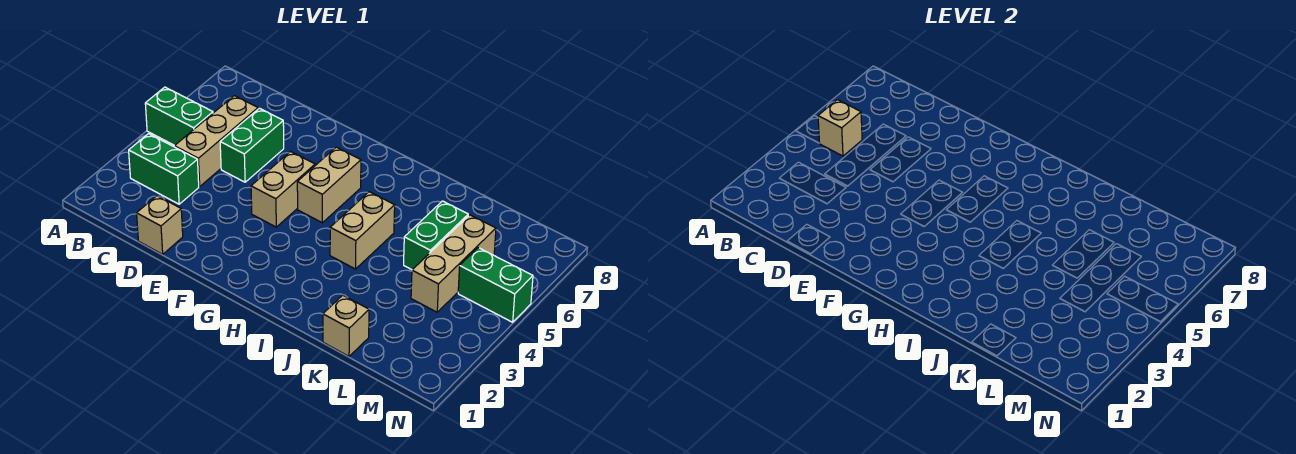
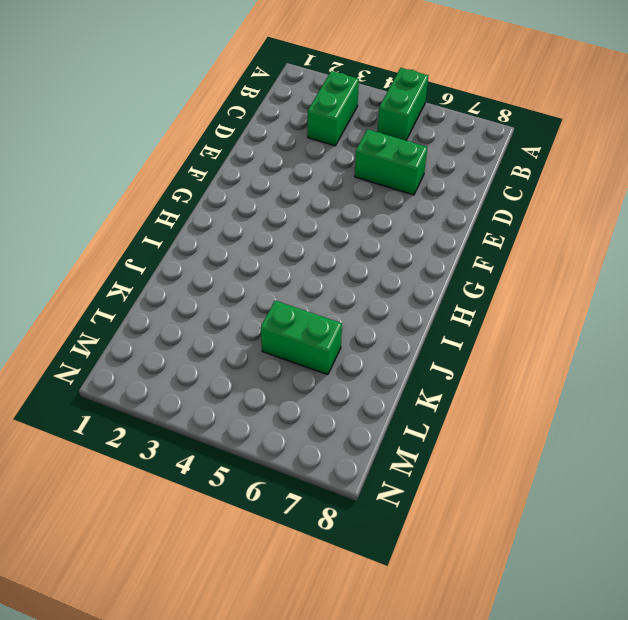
none -> tan brick C4:C6 level 1
none -> tan brick D1 level 1
none -> tan brick F4:F5 level 1

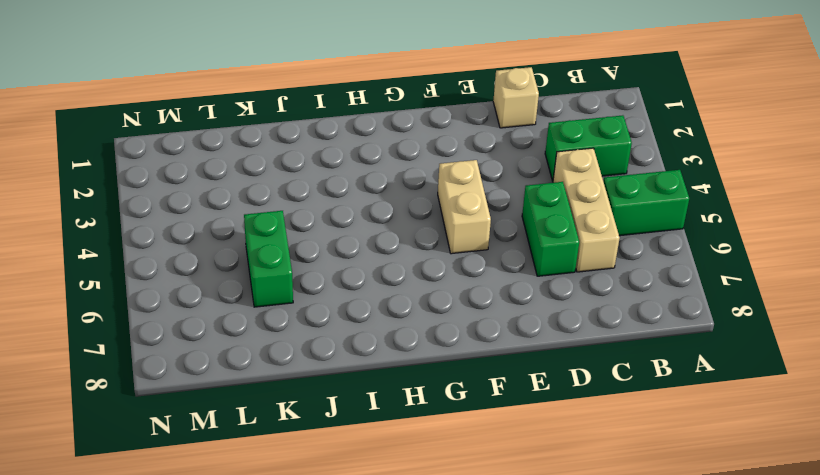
none -> tan brick G5:G6 level 1
none -> tan brick I4:I5 level 1
none -> tan brick K1 level 1

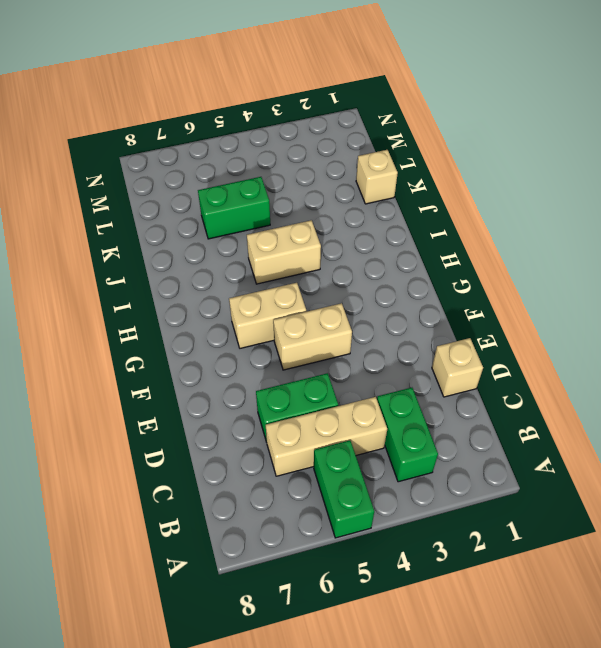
none -> tan brick L4:L6 level 1
none -> green brick M5:N5 level 1
none -> tan brick B5 level 2

